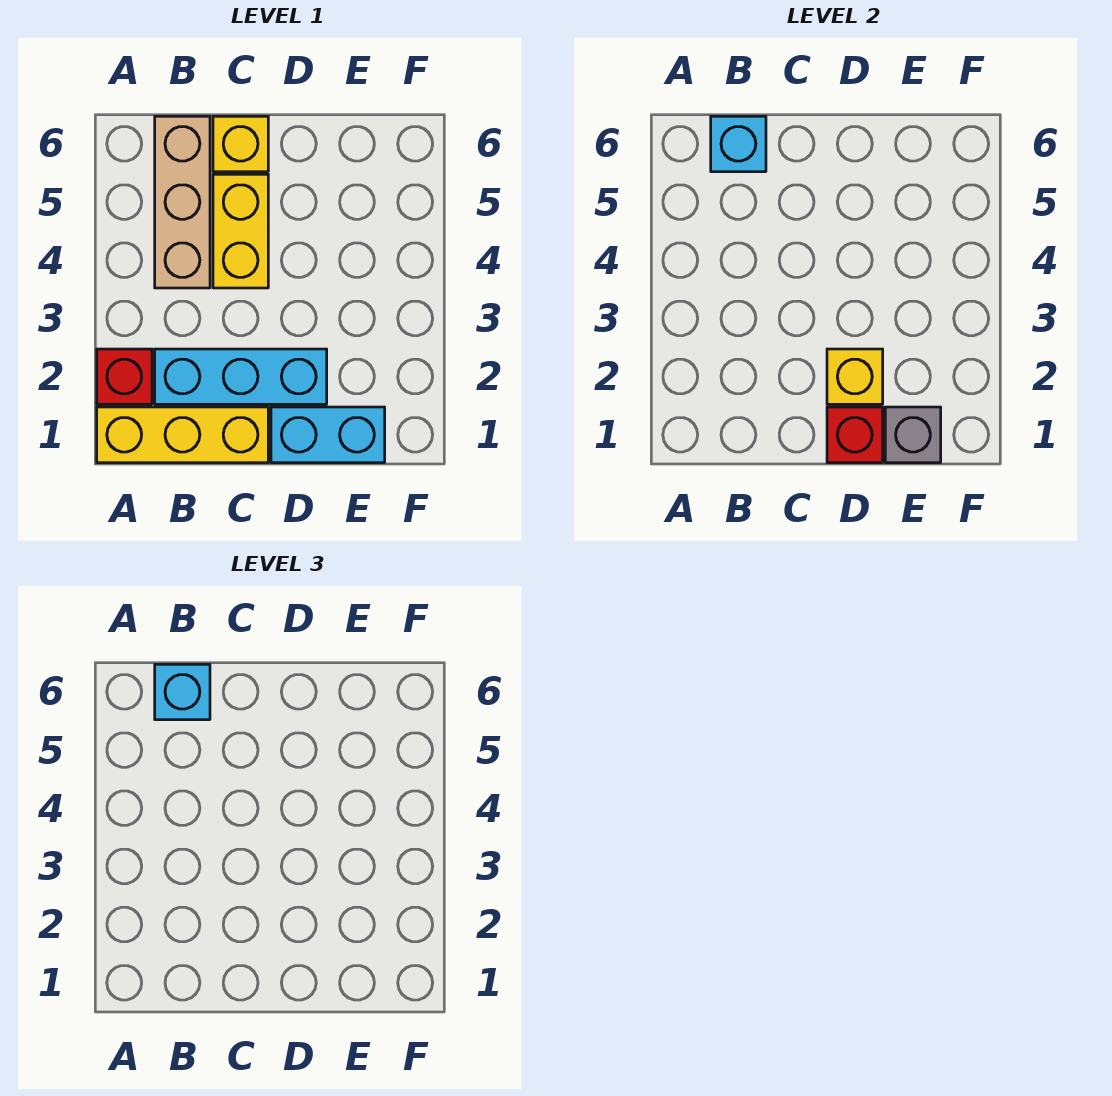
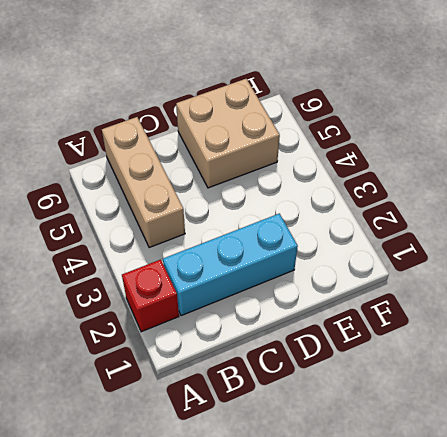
tan brick D5:E6 level 1 -> none
none -> yellow brick A1:C1 level 1
none -> yellow brick C4:C5 level 1
none -> yellow brick C6 level 1

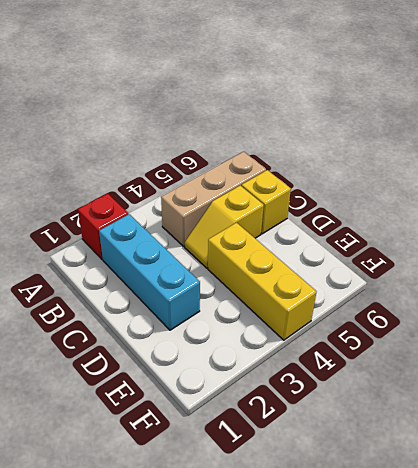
yellow slope C4:C5 level 1 top 5 -> yellow brick C4:C5 level 1
yellow brick D4:F4 level 1 -> yellow brick A1:C1 level 1
none -> cyan brick D1:E1 level 1
none -> cyan brick B6 level 2
none -> red brick D1 level 2

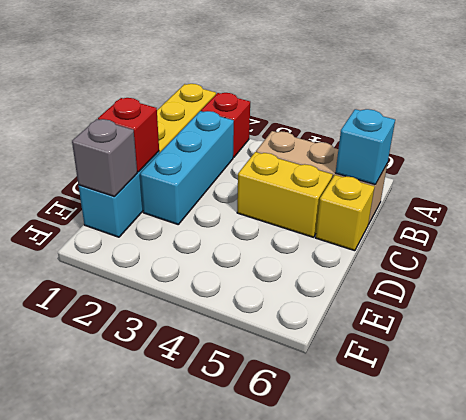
none -> yellow brick D2 level 2
none -> cyan brick B6 level 3

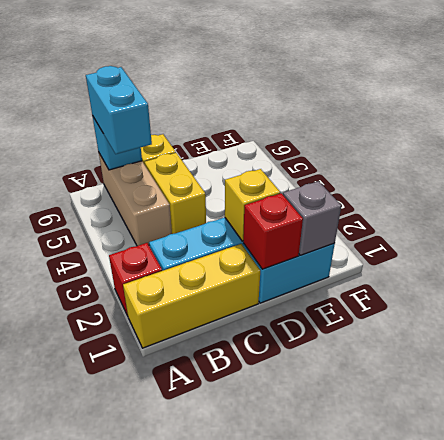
cyan brick B5:B6 level 3 -> cyan brick B6 level 3

